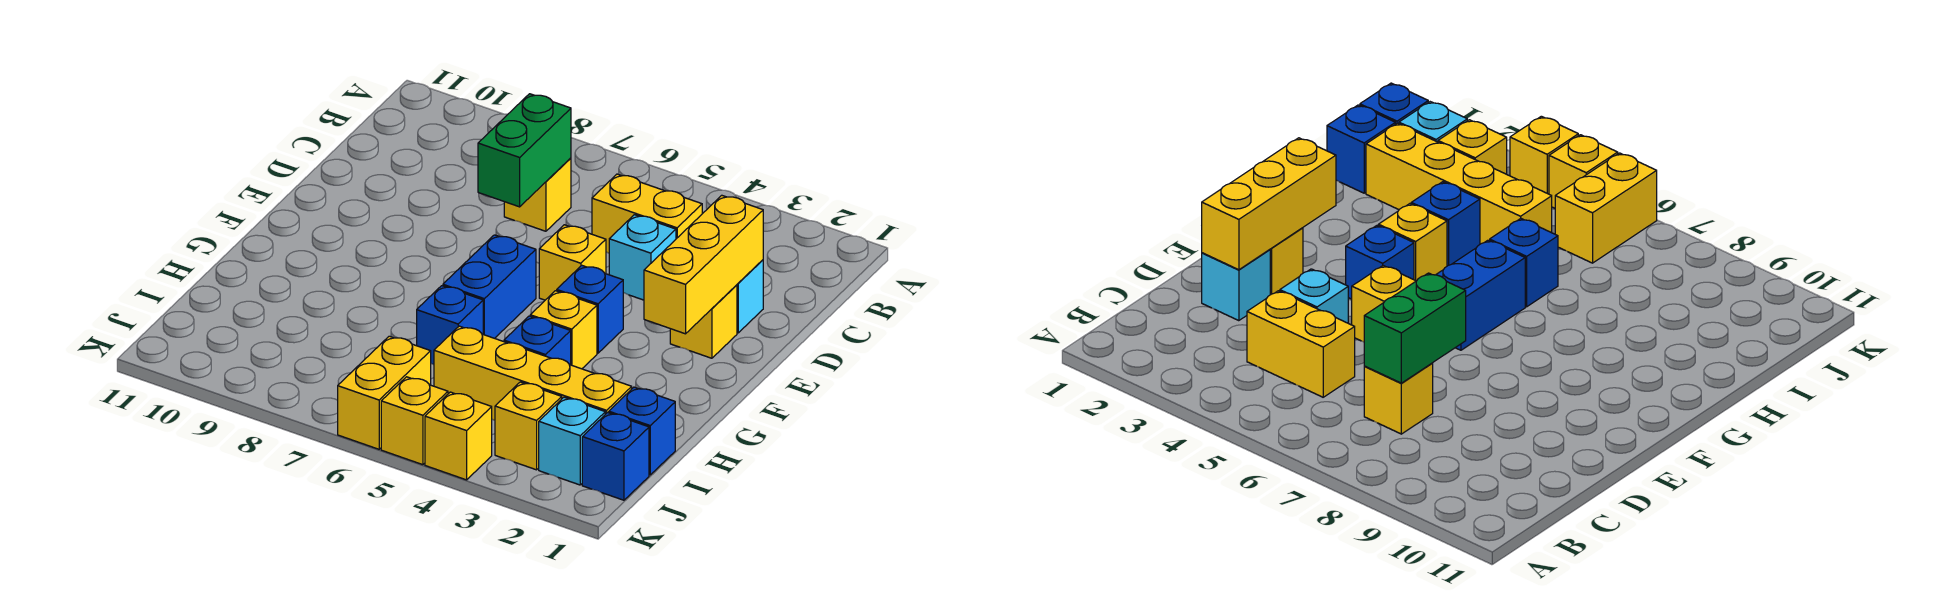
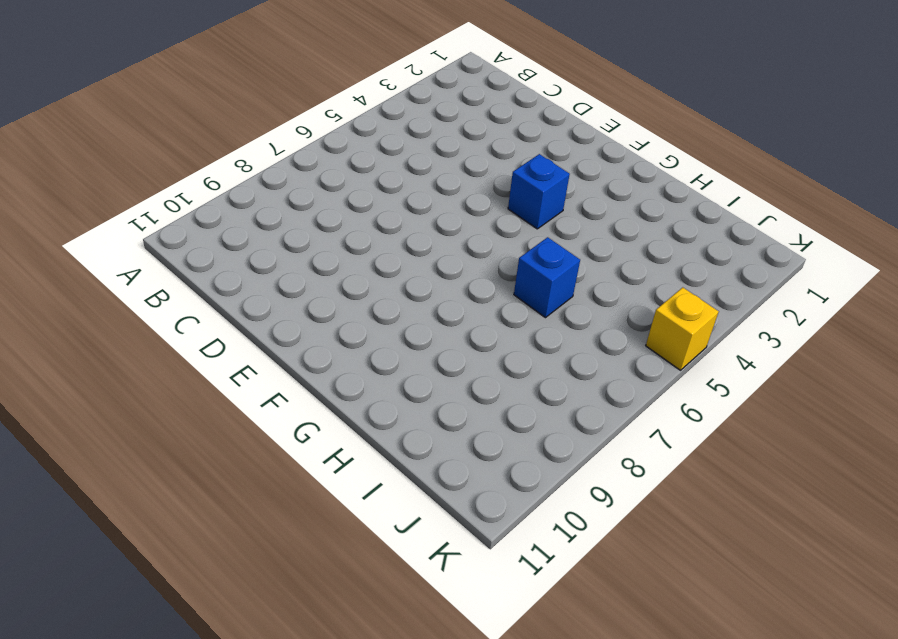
none -> yellow brick C4:C5 level 1
none -> yellow brick C7 level 1
none -> cyan brick D2 level 1

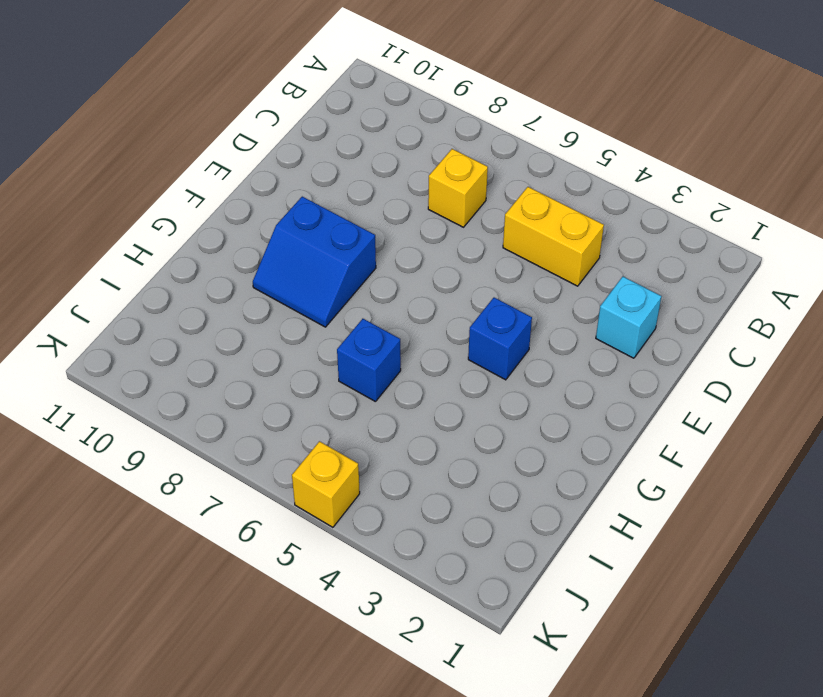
blue slope F8:G9 level 1 top F -> none
none -> cyan brick D4 level 1
none -> yellow brick E2 level 1
none -> yellow brick E5 level 1

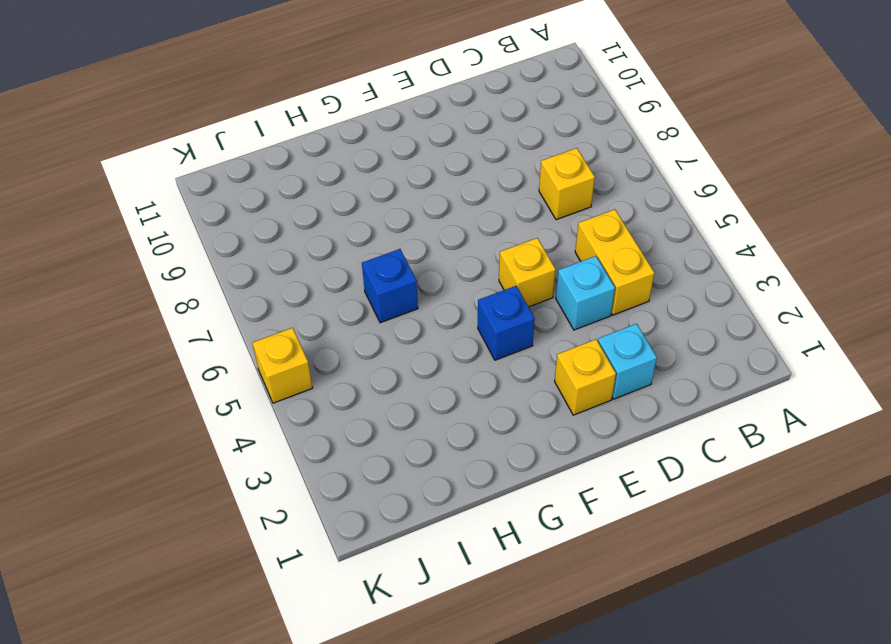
none -> blue brick F6:G6 level 1
none -> yellow brick G4 level 1
none -> blue brick H4 level 1

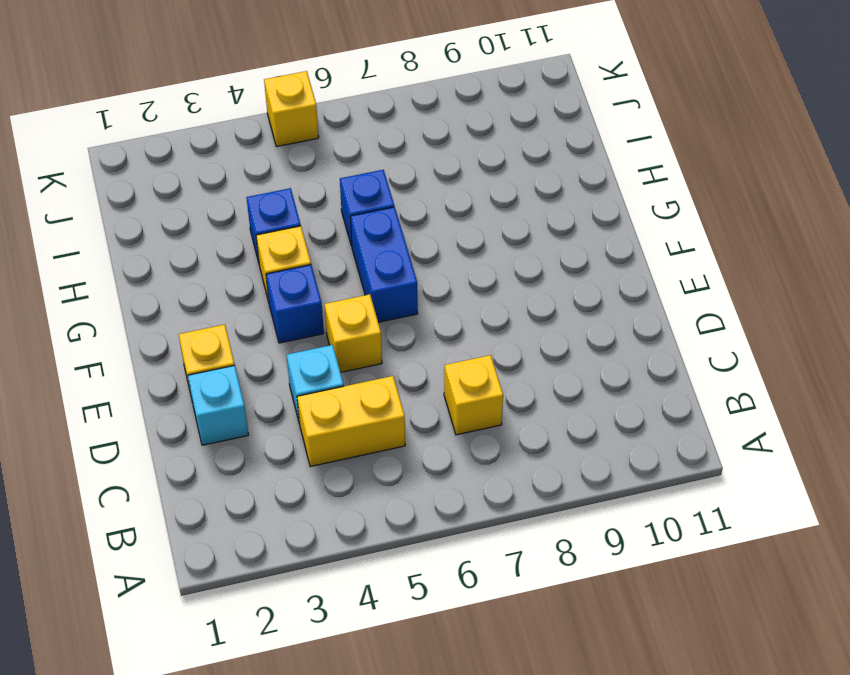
none -> blue brick I1 level 1
none -> yellow brick I2:I5 level 1
none -> blue brick J1 level 1

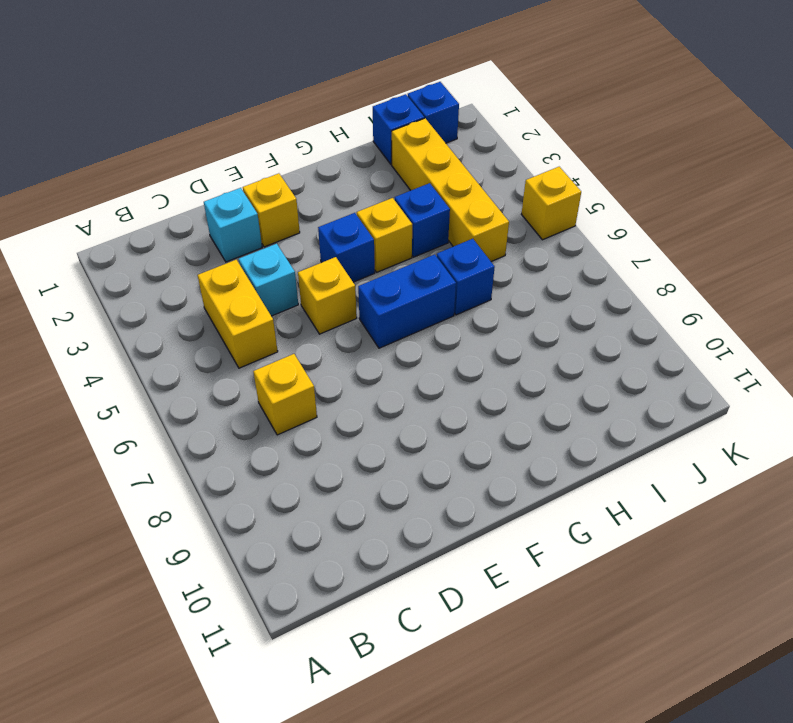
none -> cyan brick J2 level 1
none -> yellow brick J3 level 1
none -> yellow brick J6:K6 level 1

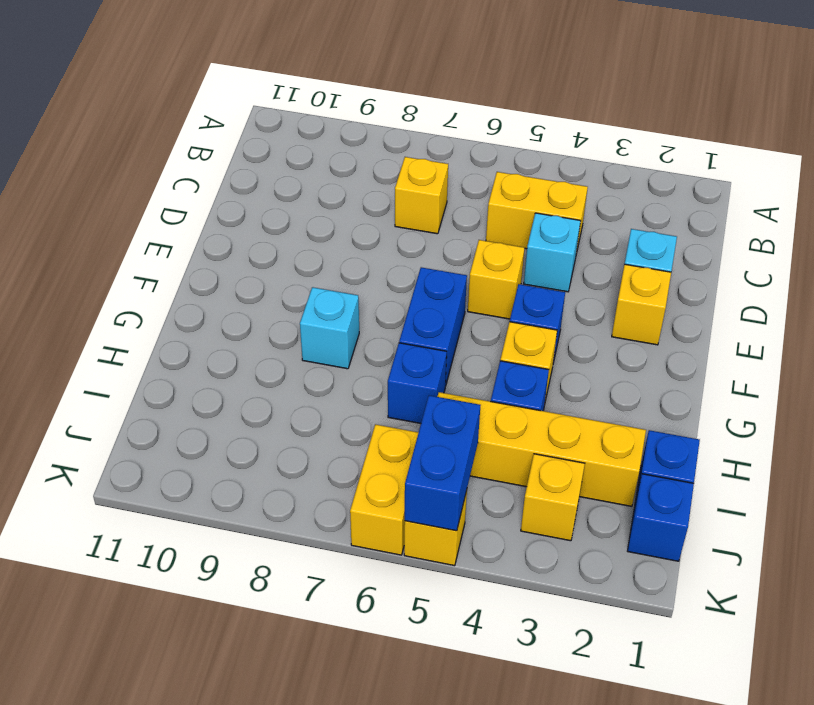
cyan brick G8 level 1 -> cyan brick J2 level 1
blue brick J5:K5 level 2 -> none
none -> yellow brick K4 level 1
none -> green brick C7:D7 level 2
none -> yellow brick D2:F2 level 2

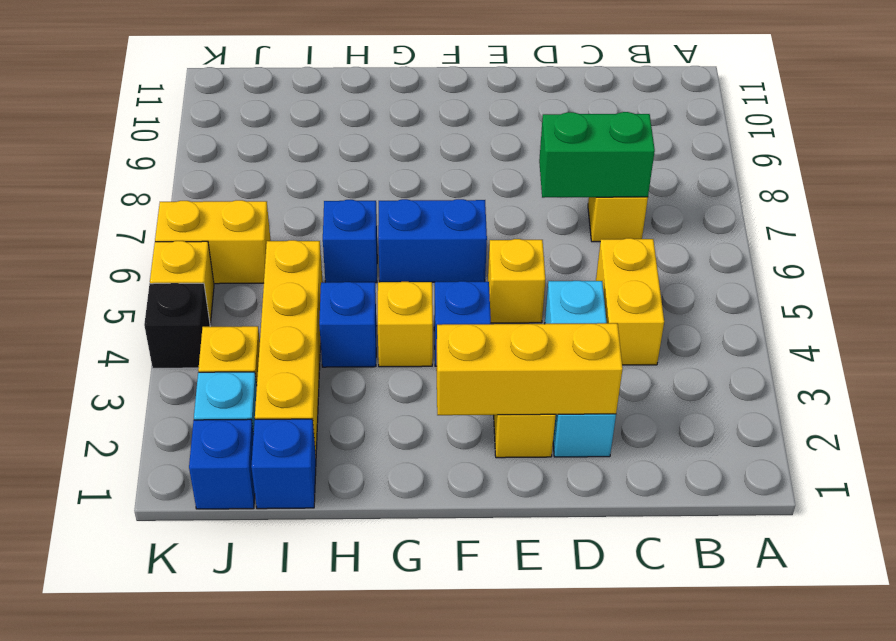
black brick K4 level 1 -> yellow brick K4 level 1

